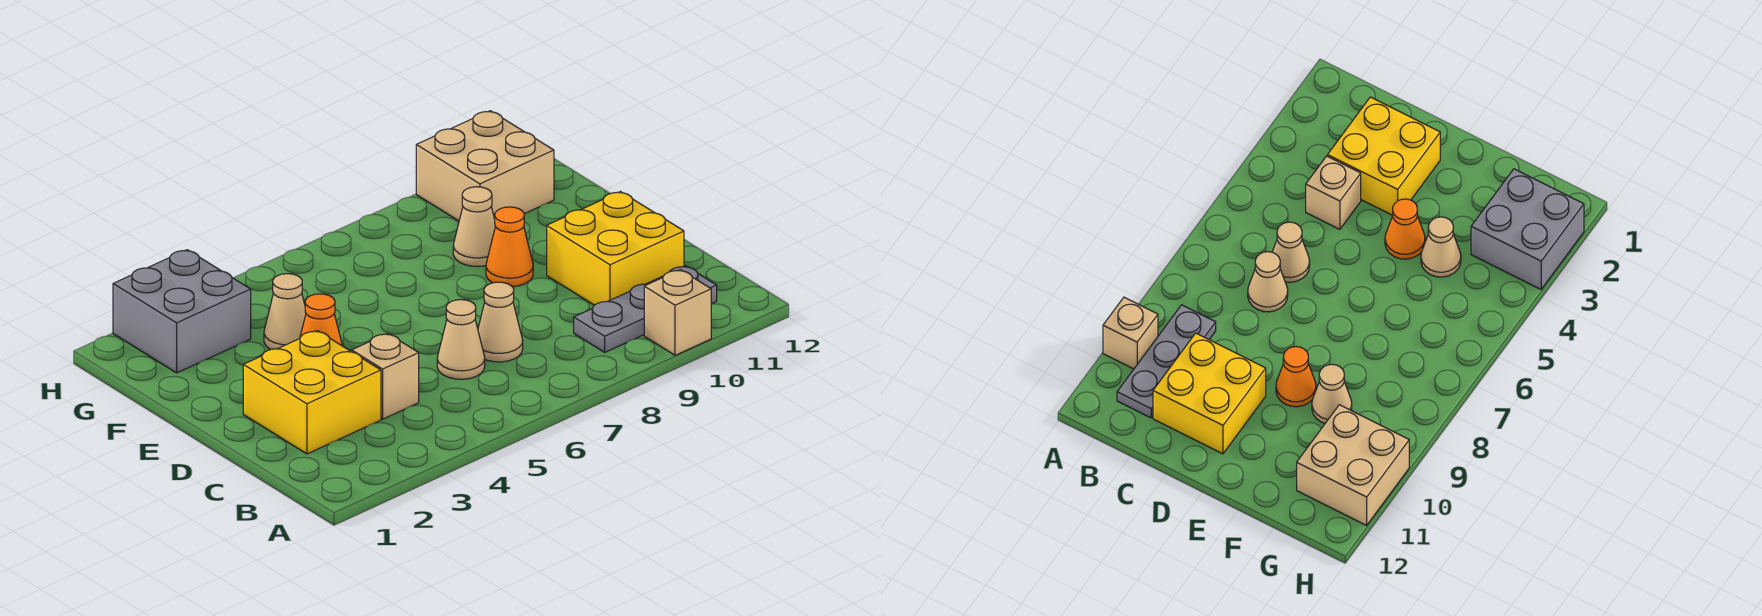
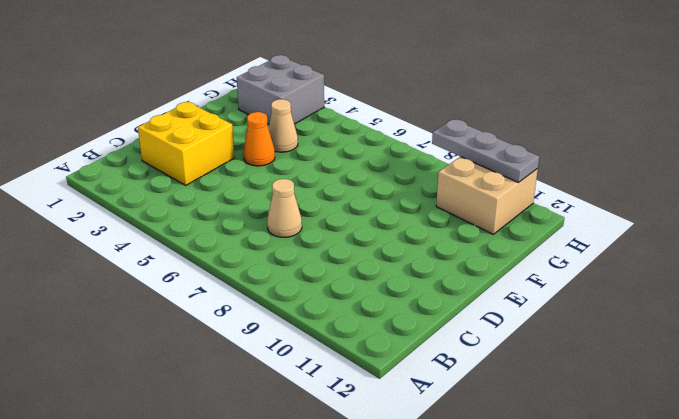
grey plate H9:H11 level 2 -> grey plate B9:B11 level 1
none -> tan brick A10 level 1
none -> tan brick C4 level 1
none -> tan cone C6 level 1

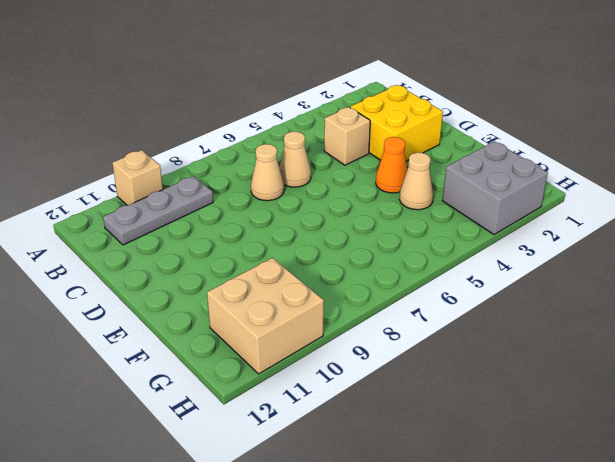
none -> yellow brick C10:D11 level 1
none -> orange cone E9 level 1
none -> tan cone F9 level 1

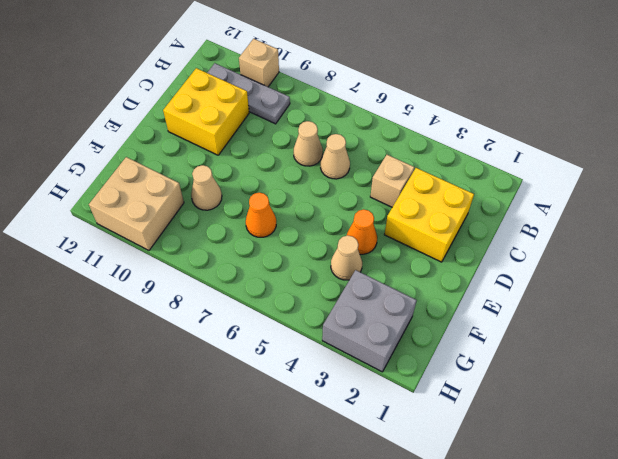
orange cone F7 level 1 -> orange cone E9 level 1

